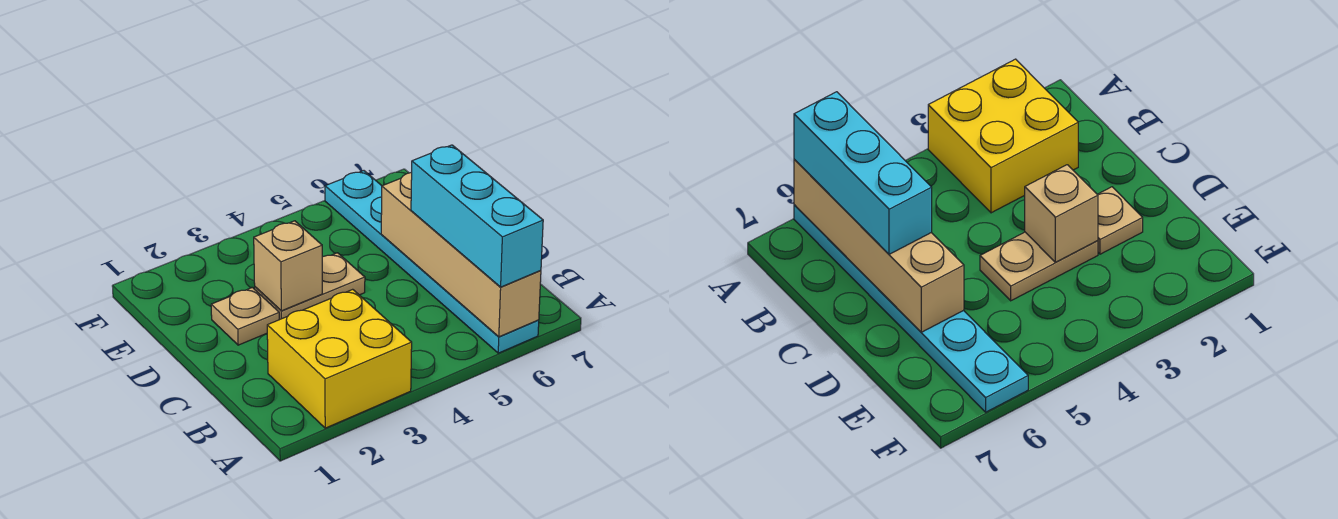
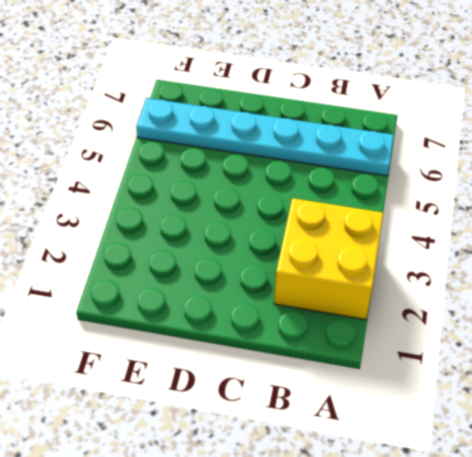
none -> tan plate D2 level 1
none -> tan plate D3:D4 level 1

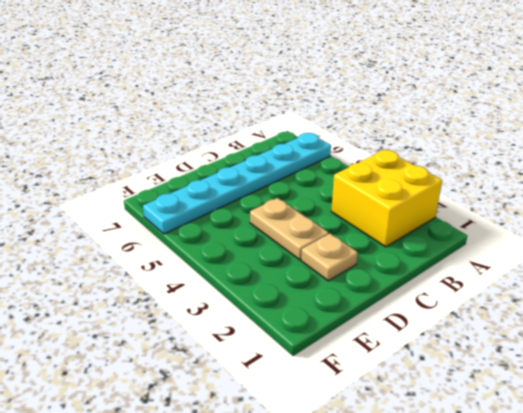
none -> tan brick A6:D6 level 2
none -> tan brick D3 level 2

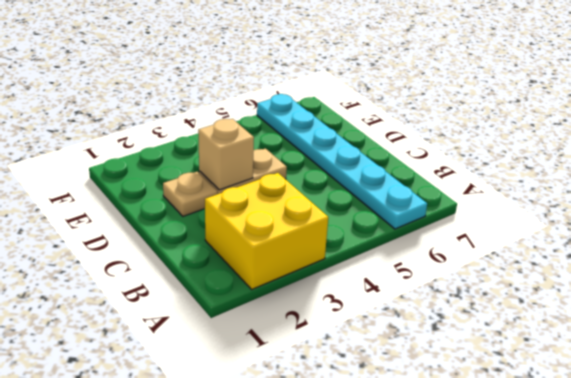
none -> tan brick A6:D6 level 2
none -> cyan brick A6:C6 level 3

